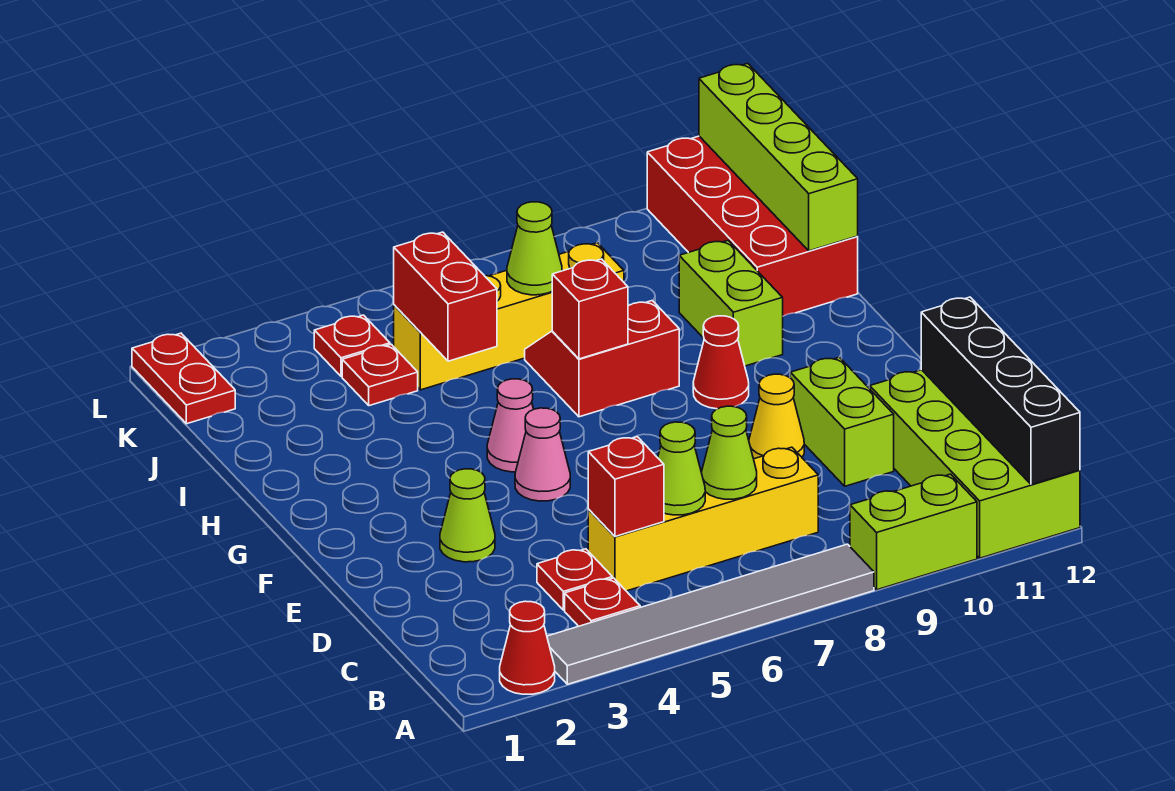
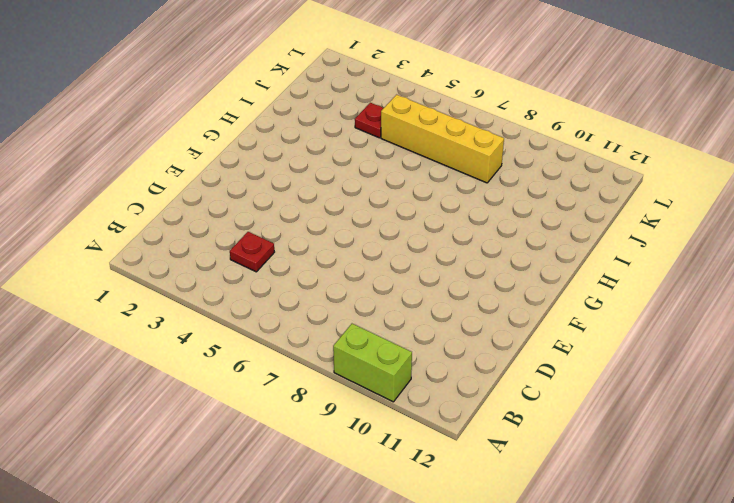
none -> red cone A2 level 1
none -> grey tile A3:A8 level 1
none -> lime brick A11:D12 level 1

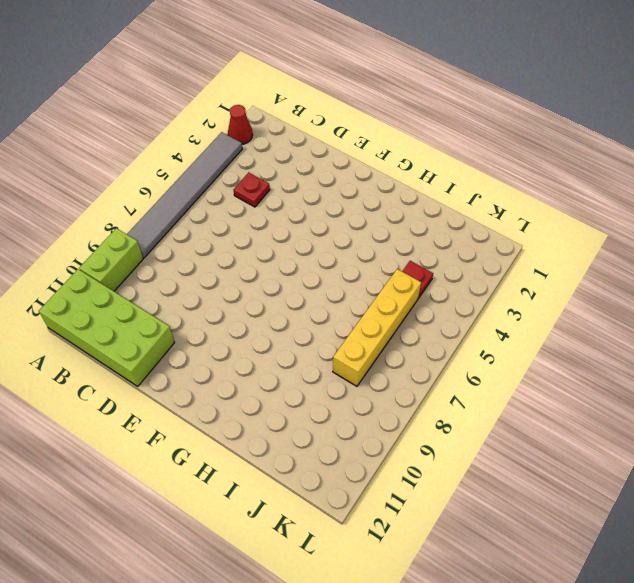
none -> red plate B4 level 1
none -> yellow brick C5:C8 level 1
none -> lime brick D10:E10 level 1

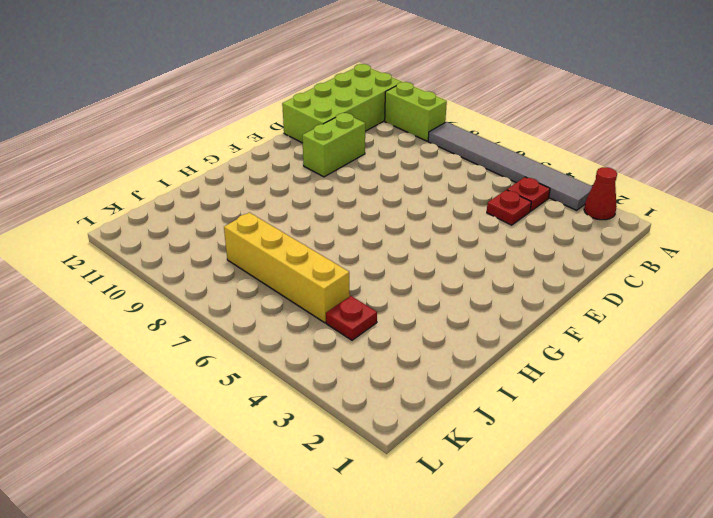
none -> yellow brick C5:C8 level 1
none -> lime cone E3 level 1
none -> yellow cone E9 level 1

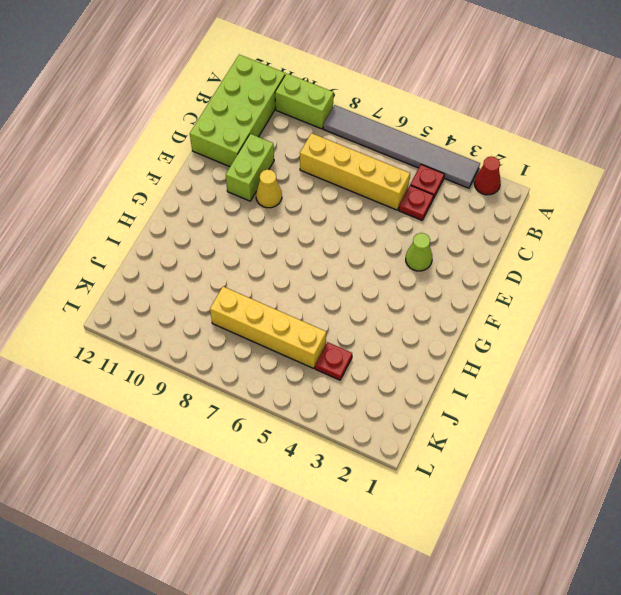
none -> pink cone F5 level 1
none -> pink cone G5 level 1
none -> red cone G9 level 1

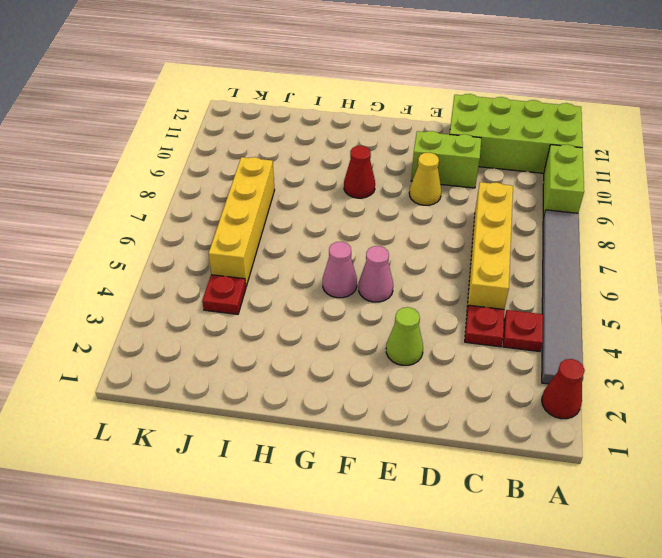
none -> red slope H7:I8 level 1 top H
none -> lime brick H10:I10 level 1
none -> red brick I11:L12 level 1

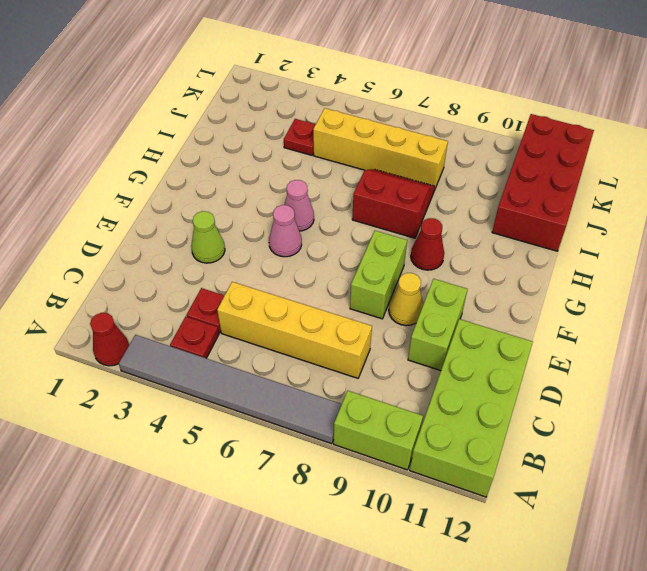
lime brick E8:F8 level 1 -> lime brick H10:I10 level 1
none -> red plate K1:L1 level 1
none -> red plate K4 level 1
none -> black brick A12:D12 level 2

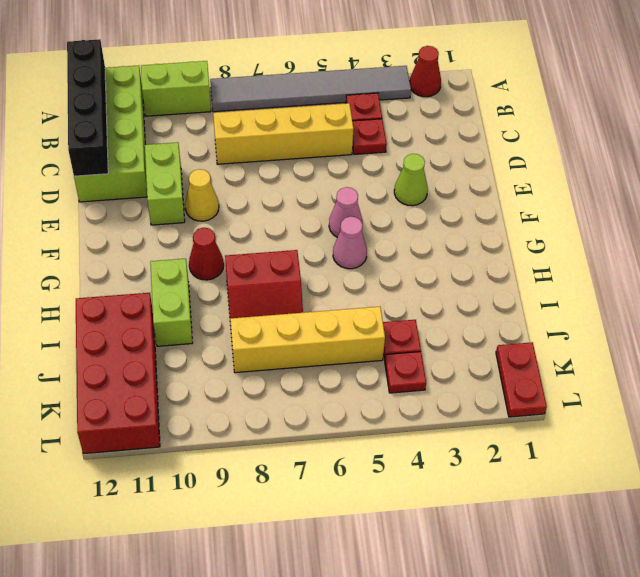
none -> red brick C5 level 2
none -> lime cone C6 level 2
none -> lime cone C7 level 2

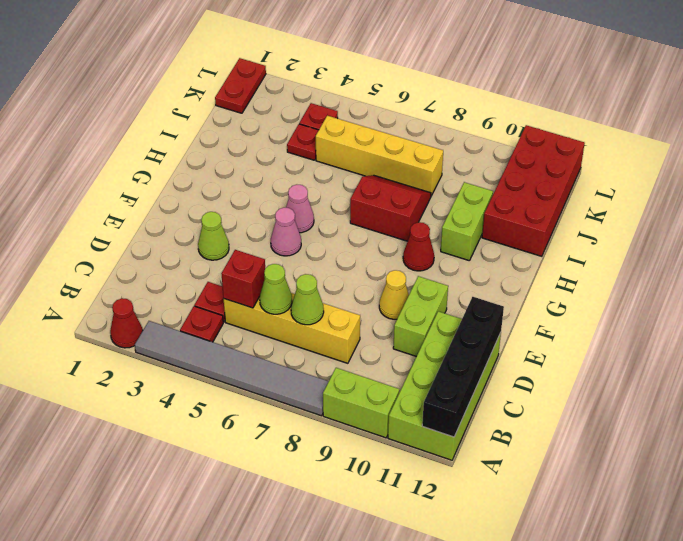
none -> red brick H7 level 2
none -> red brick I5:J5 level 2
none -> lime brick I12:L12 level 2

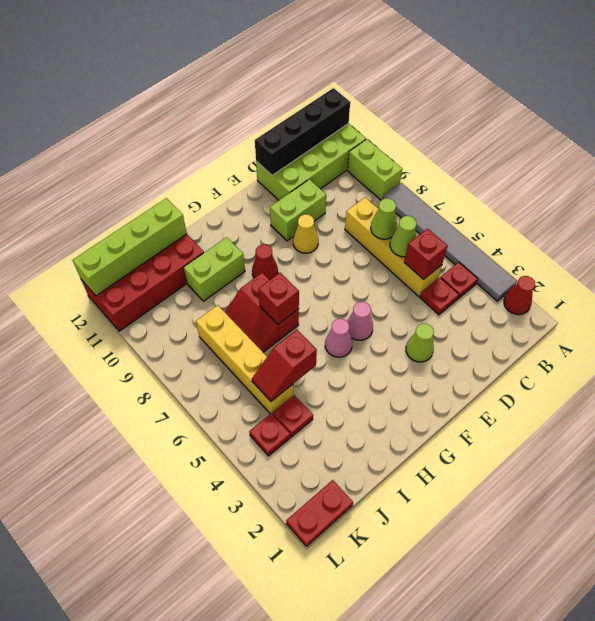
red slope I5:J5 level 2 top I -> red brick I5:J5 level 2
none -> lime cone J7 level 2

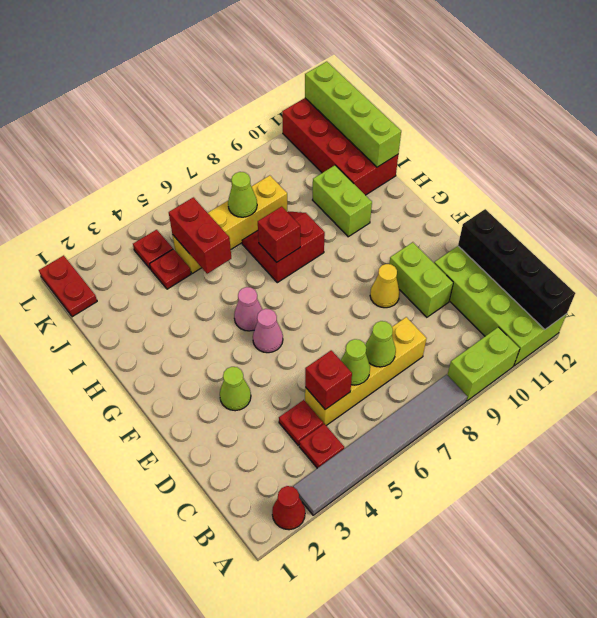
none -> red cone G9 level 1

